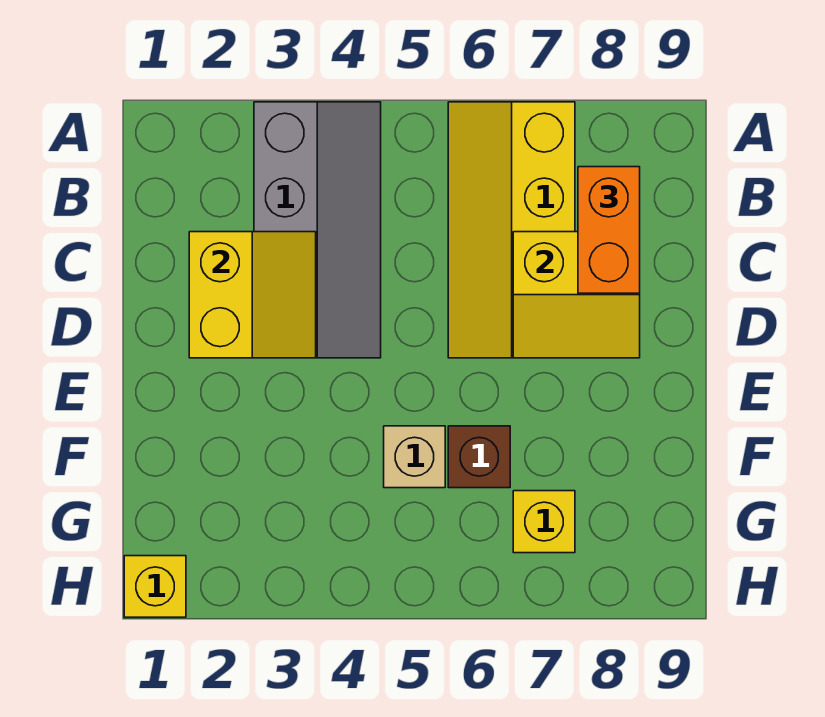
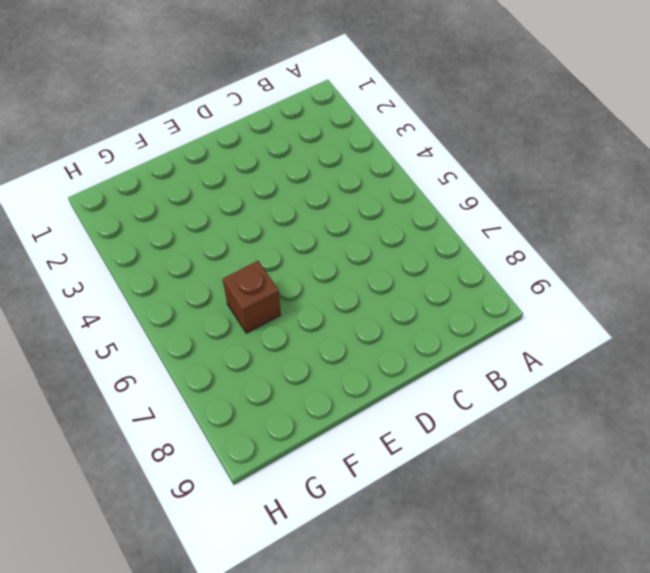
none -> grey slope A3:D4 level 1 top 3
none -> yellow slope A6:D7 level 1 top 7

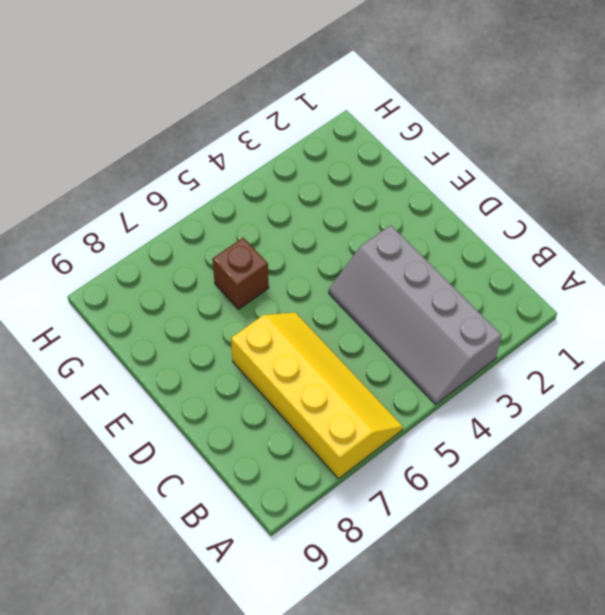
none -> tan brick F5 level 1
none -> yellow brick G7 level 1

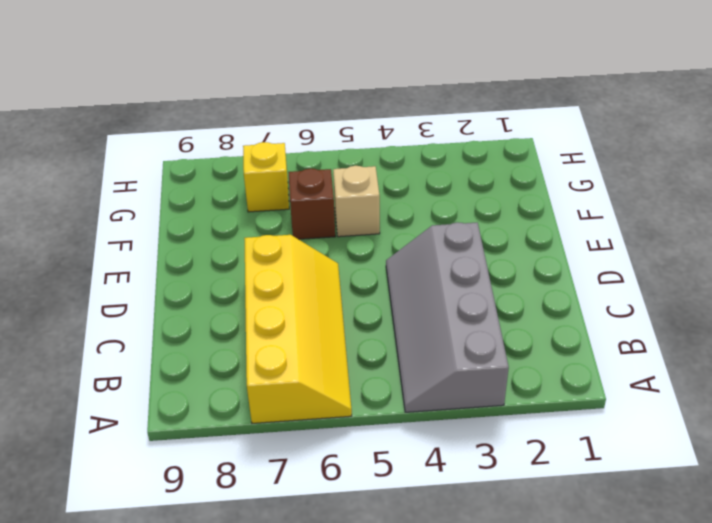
none -> yellow brick H1 level 1
none -> yellow slope C2:D3 level 2 top 2

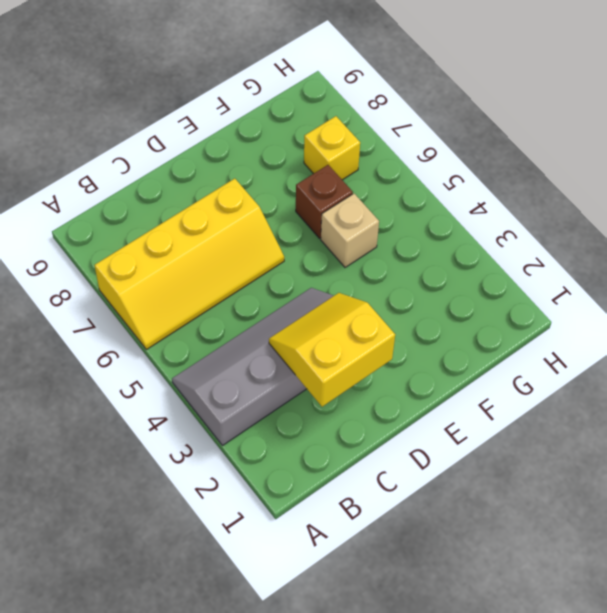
none -> yellow brick H1 level 1
none -> yellow slope C7:D8 level 2 top C

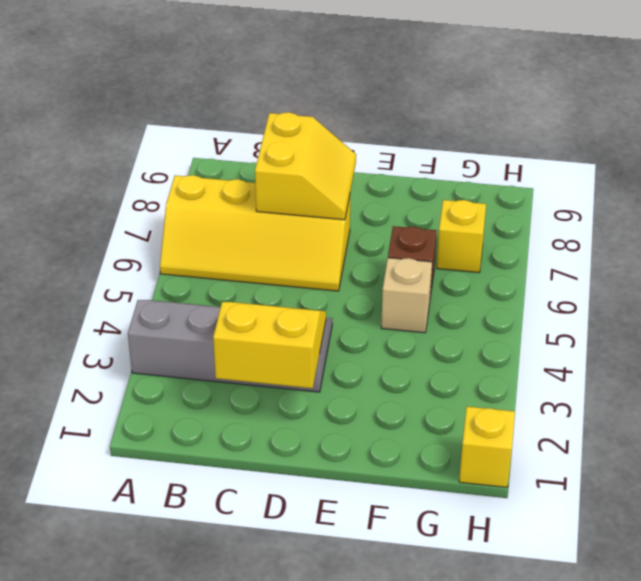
none -> orange brick B8:C8 level 3

